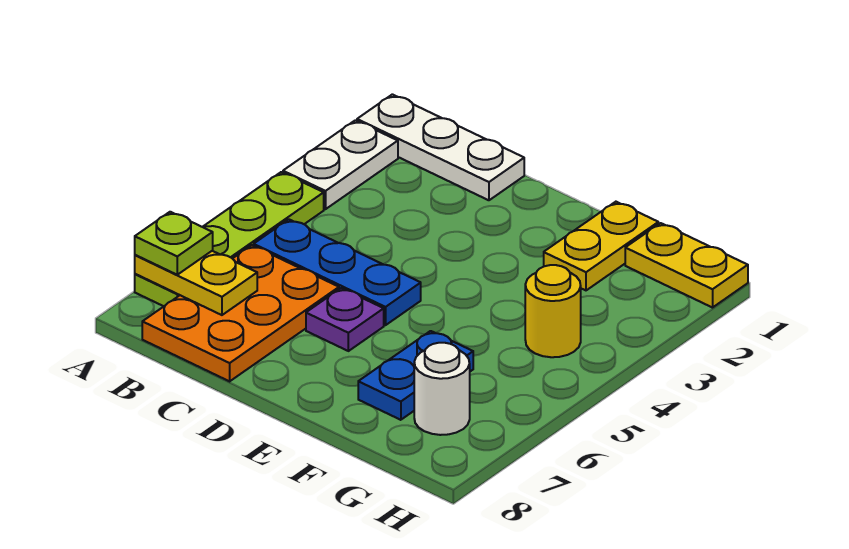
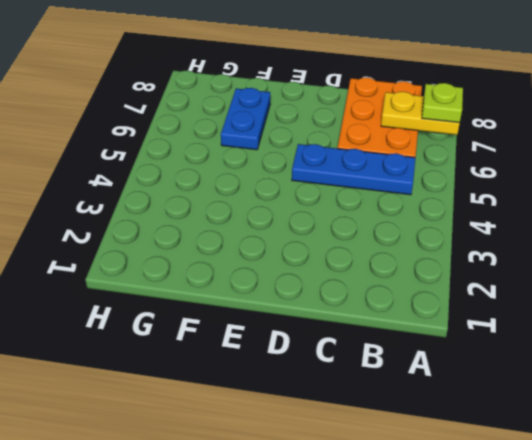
none -> white plate A1:C1 level 1
none -> white plate A2:A3 level 1
none -> lime plate A4:A7 level 1

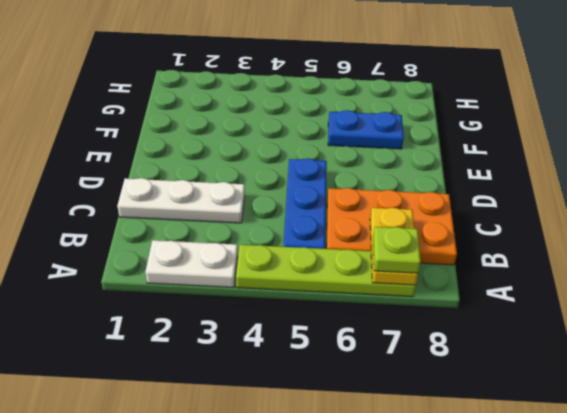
white plate C1:C3 level 1 -> white plate A1:C1 level 1
none -> purple plate D6 level 1
none -> yellow plate F1:F2 level 1
none -> yellow plate G1:H1 level 1

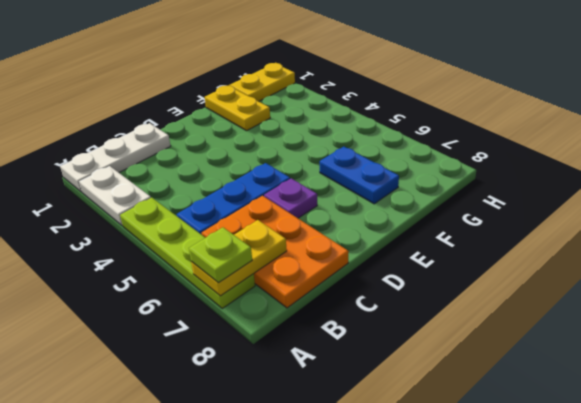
none -> yellow round brick G4 level 1
none -> white round brick G7 level 1

